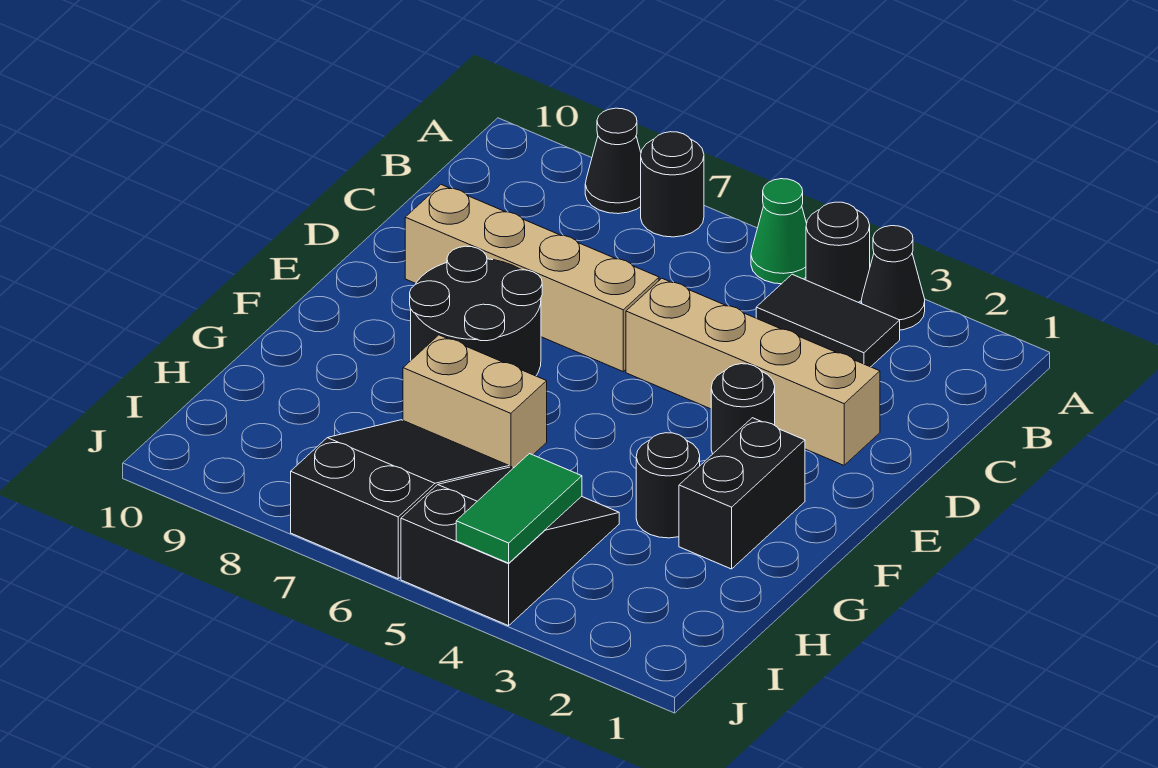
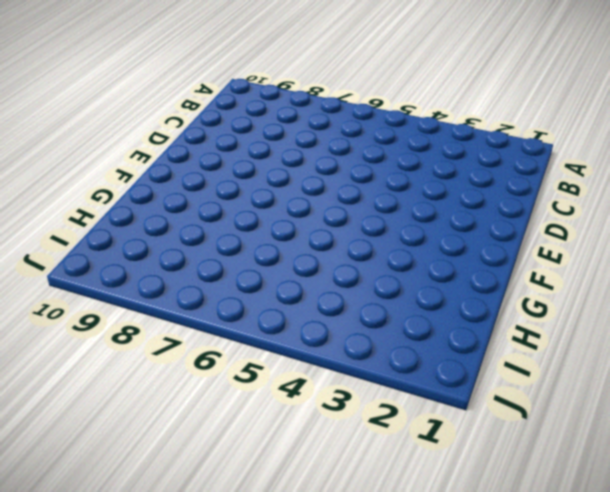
none -> black cone A3 level 1
none -> black round brick A4 level 1
none -> green cone A5 level 1

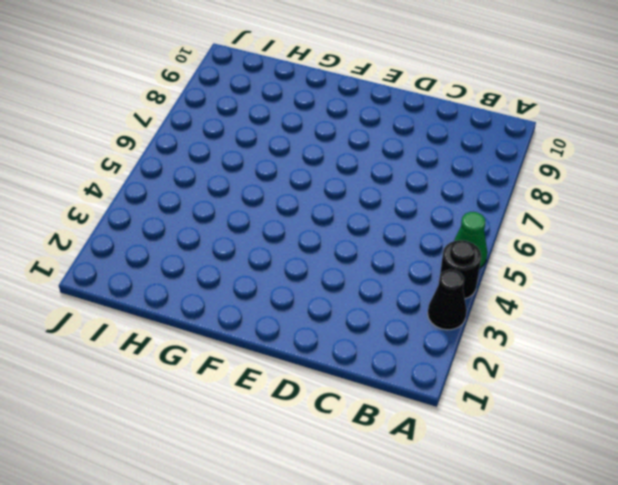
none -> black round brick A7 level 1
none -> black cone A8 level 1
none -> black tile B3:B4 level 1

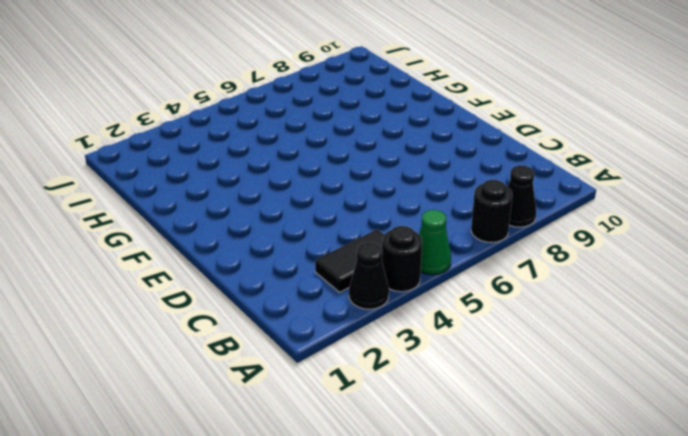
none -> tan brick D2:D5 level 1
none -> tan brick D6:D9 level 1
none -> black round brick E3 level 1

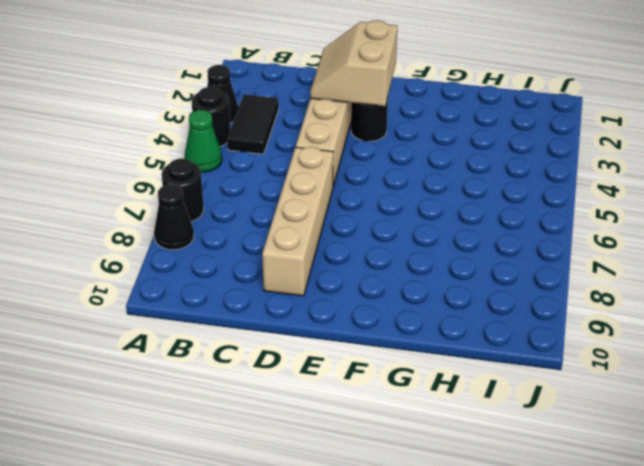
tan slope D2:E3 level 2 top E -> none
none -> black round brick E7:F8 level 1
none -> black brick F2:G2 level 1
none -> black round brick G3 level 1

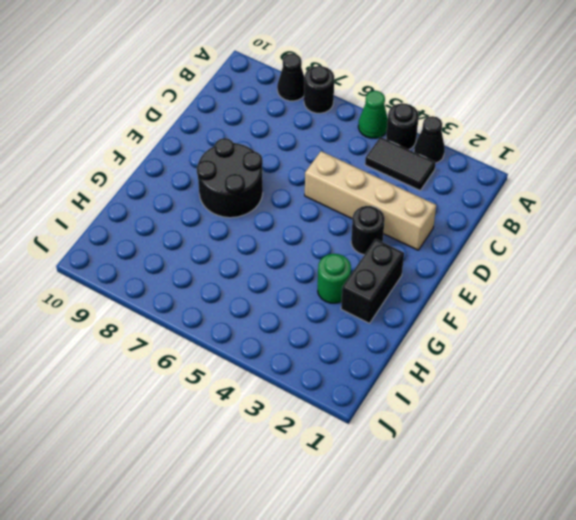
green round brick G3 level 1 -> black round brick G3 level 1
none -> tan brick D6:D9 level 1
none -> tan brick G6:G7 level 1
none -> black slope H4:J5 level 1 top J

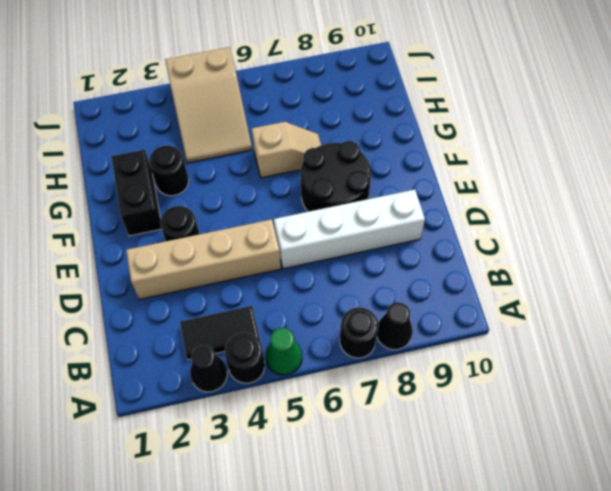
white brick D6:D9 level 1 -> tan brick D6:D9 level 1
tan slope G6:G7 level 1 top 6 -> tan brick G6:G7 level 1
tan slope H4:J5 level 1 top J -> black slope H4:J5 level 1 top J
none -> black slope H6:J7 level 1 top J
none -> green tile I4:J4 level 2

